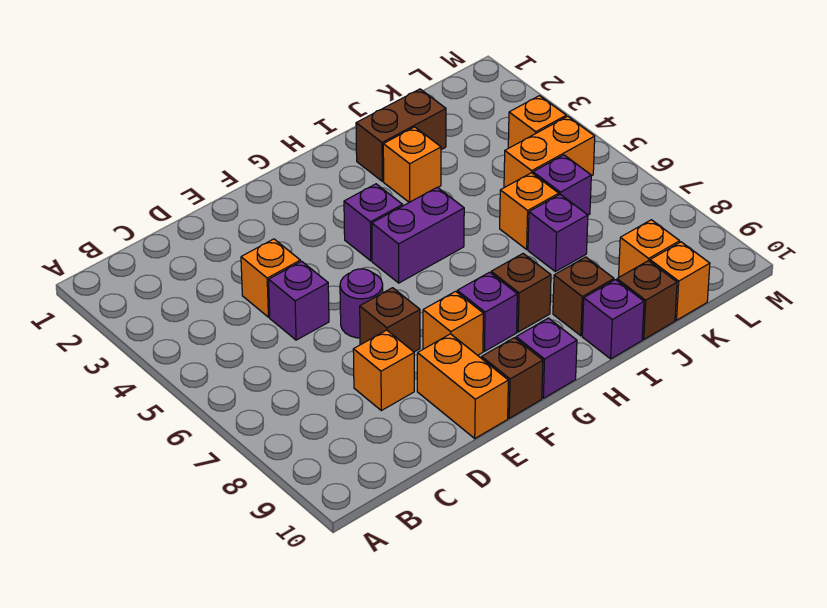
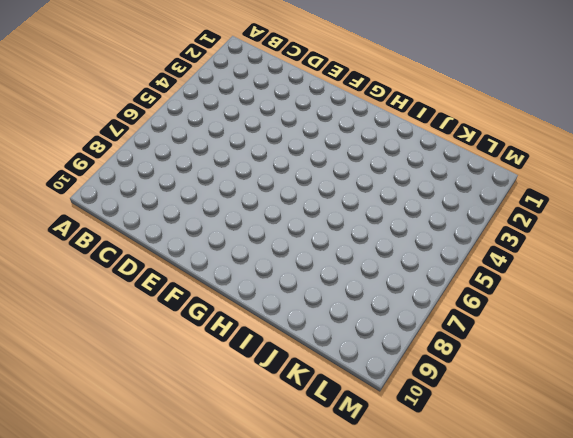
none -> orange brick D4 level 1
none -> purple brick D5 level 1
none -> orange brick D8 level 1

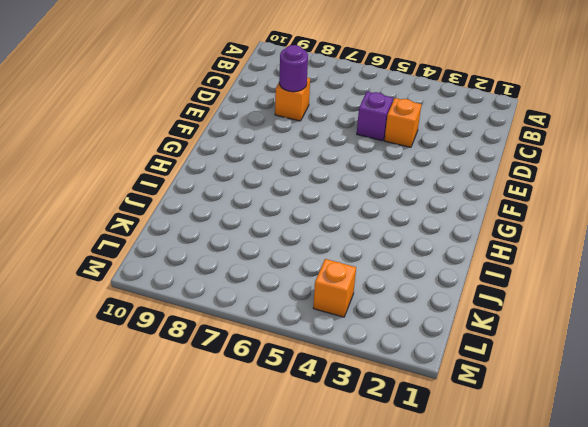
purple round brick D8 level 2 -> purple round brick E6 level 1
none -> brown brick E7 level 1
none -> orange brick E9:E10 level 1
none -> orange brick F8 level 1

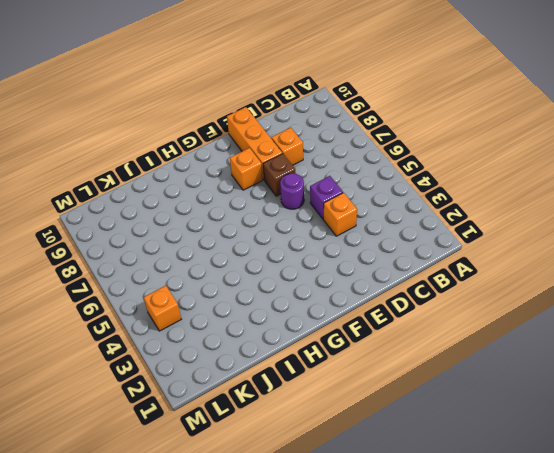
orange brick E8:E10 level 1 -> orange brick E9:E10 level 1
none -> brown brick F10 level 1
none -> purple brick G4 level 1
none -> purple brick G5:H5 level 1

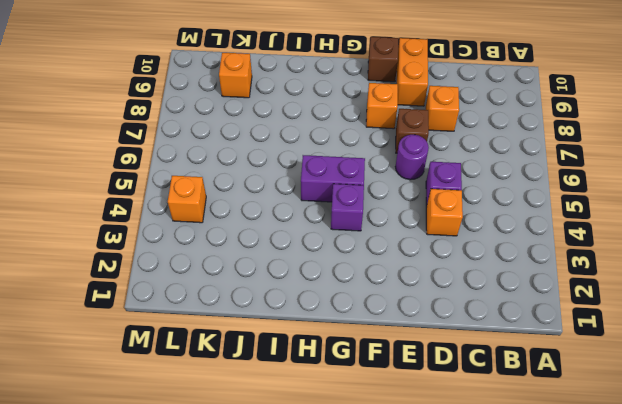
none -> purple brick G8 level 1
none -> purple brick G10 level 1
none -> brown brick H8 level 1

